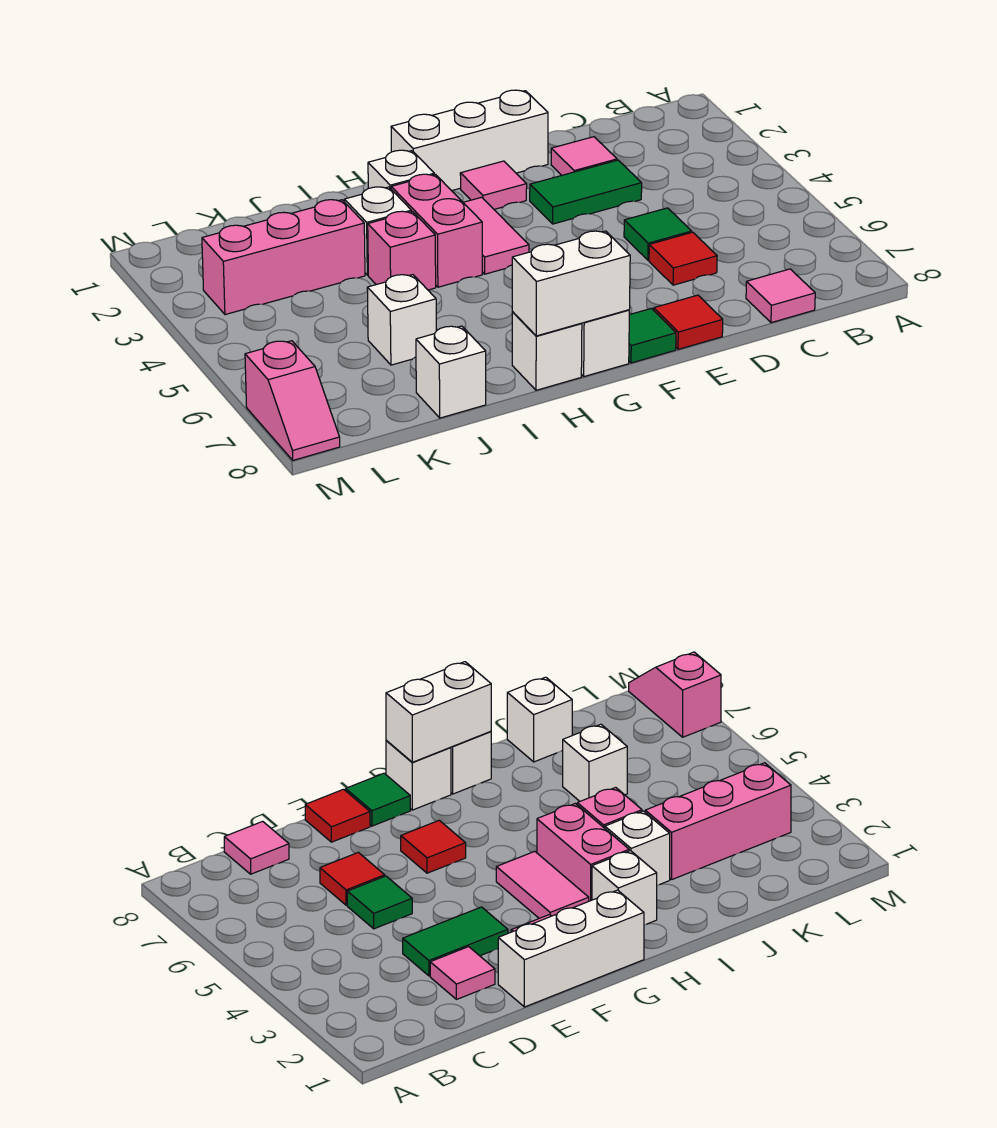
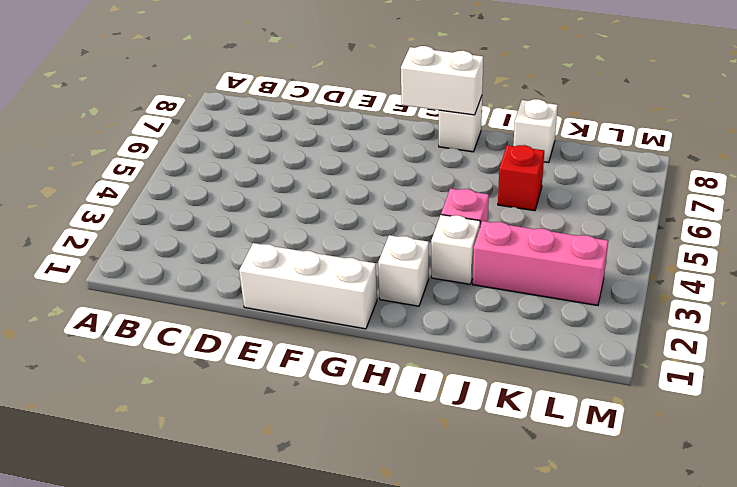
red brick J6 level 1 -> white brick J6 level 1
none -> pink tile C8 level 1
none -> pink tile D2 level 1
none -> green tile D3:E3 level 1

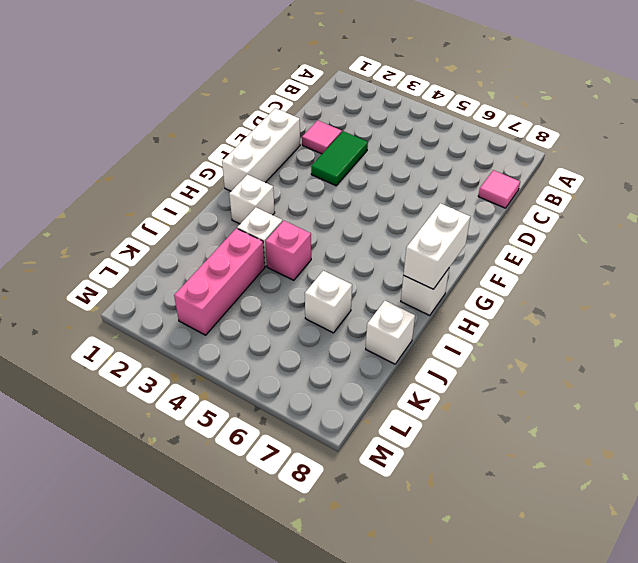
none -> green tile D5 level 1
none -> red tile D6 level 1
none -> red tile E8 level 1

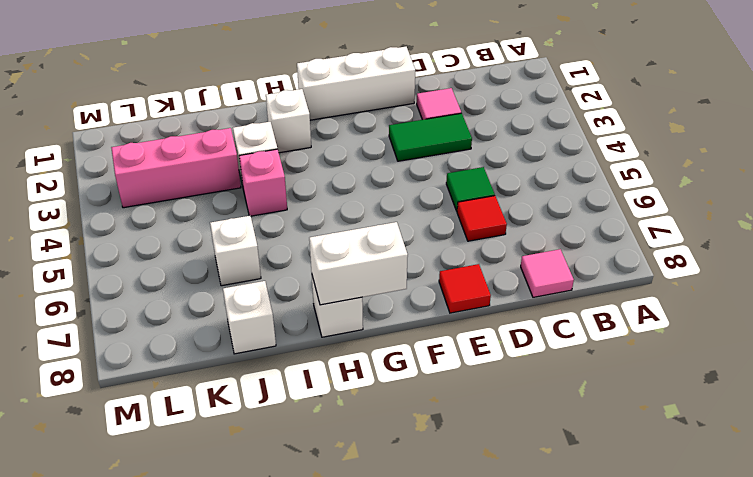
none -> pink tile F2 level 1
none -> red tile F6 level 1
none -> green tile F8 level 1

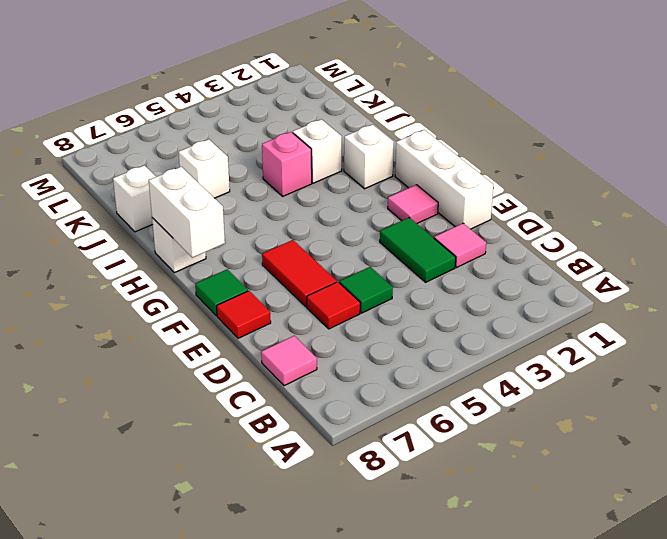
red tile E6:F6 level 1 -> red tile F6 level 1
none -> pink tile G3:G4 level 1
none -> white brick G8 level 1
none -> pink brick H3:H4 level 1

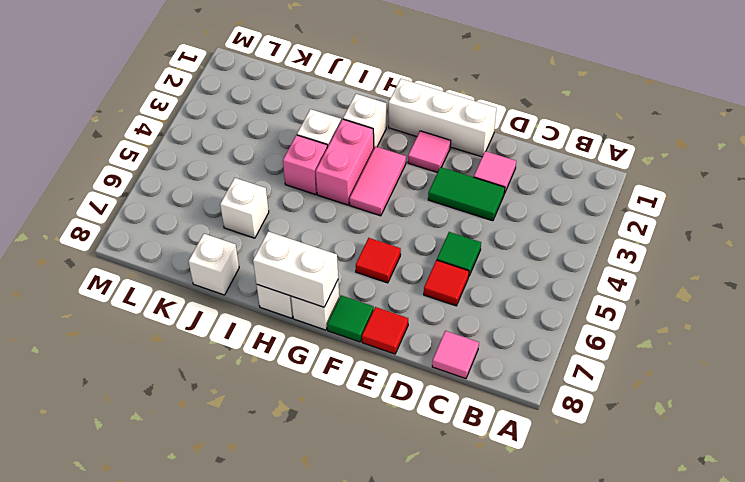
none -> pink brick J3:L3 level 1
none -> pink slope M7:M8 level 1 top 7

